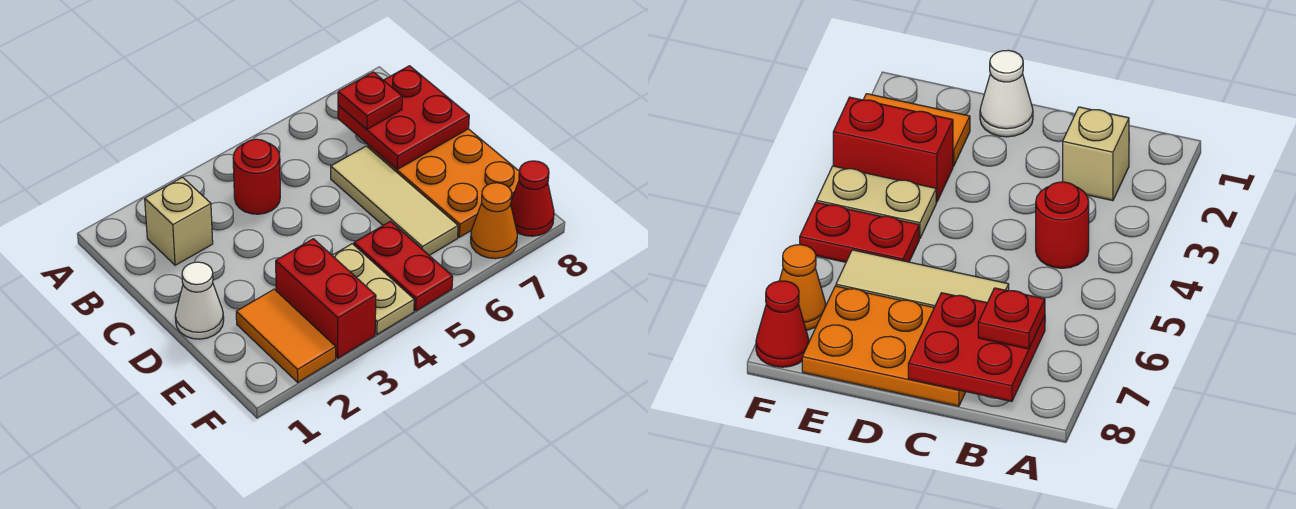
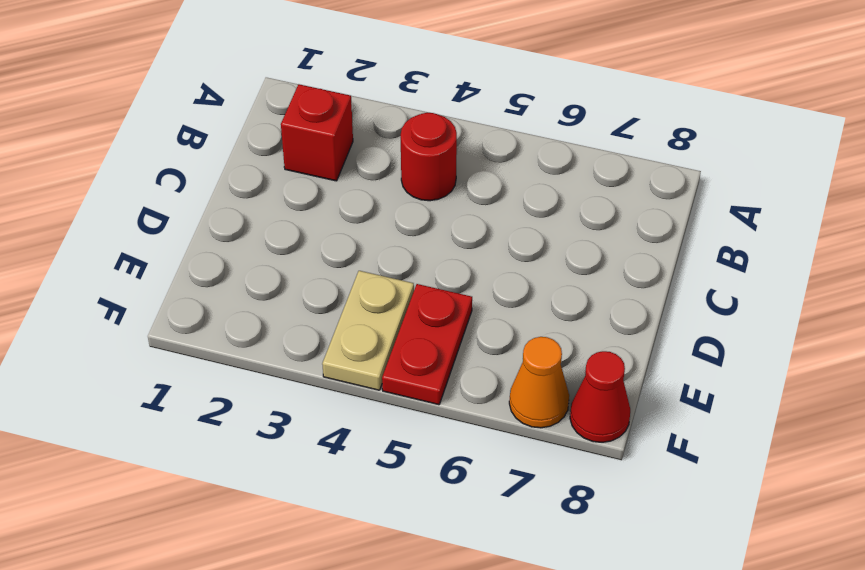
red brick B2 level 1 -> tan brick B2 level 1
none -> tan tile C6:E6 level 1
none -> orange plate C7:E8 level 1
none -> white cone D1 level 1

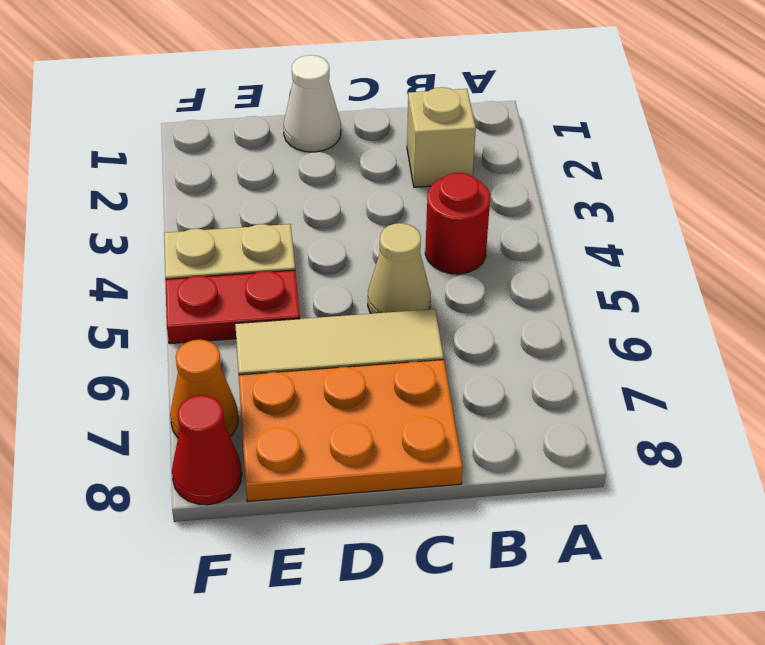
tan cone C5 level 1 -> none
none -> orange tile E2:F2 level 1
none -> red brick E3:F3 level 1
none -> red plate B7:C8 level 2

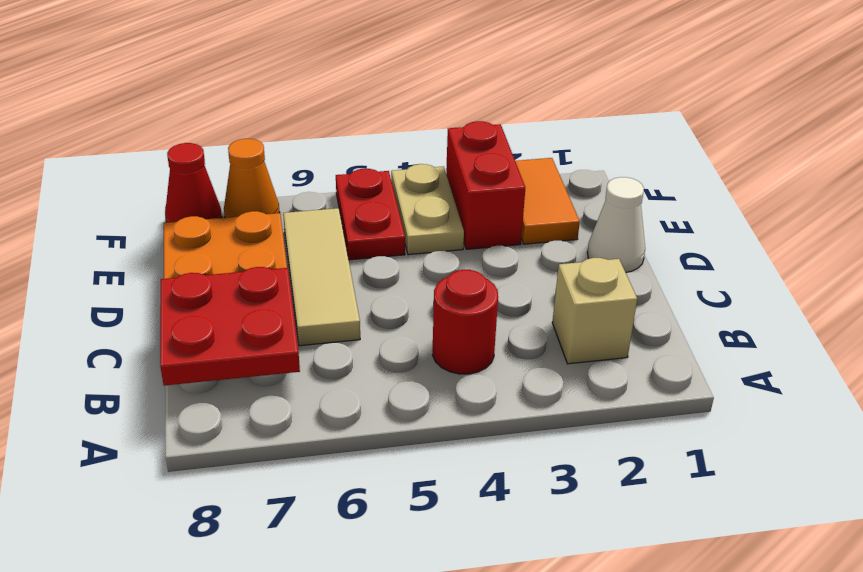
none -> red plate B7 level 3

